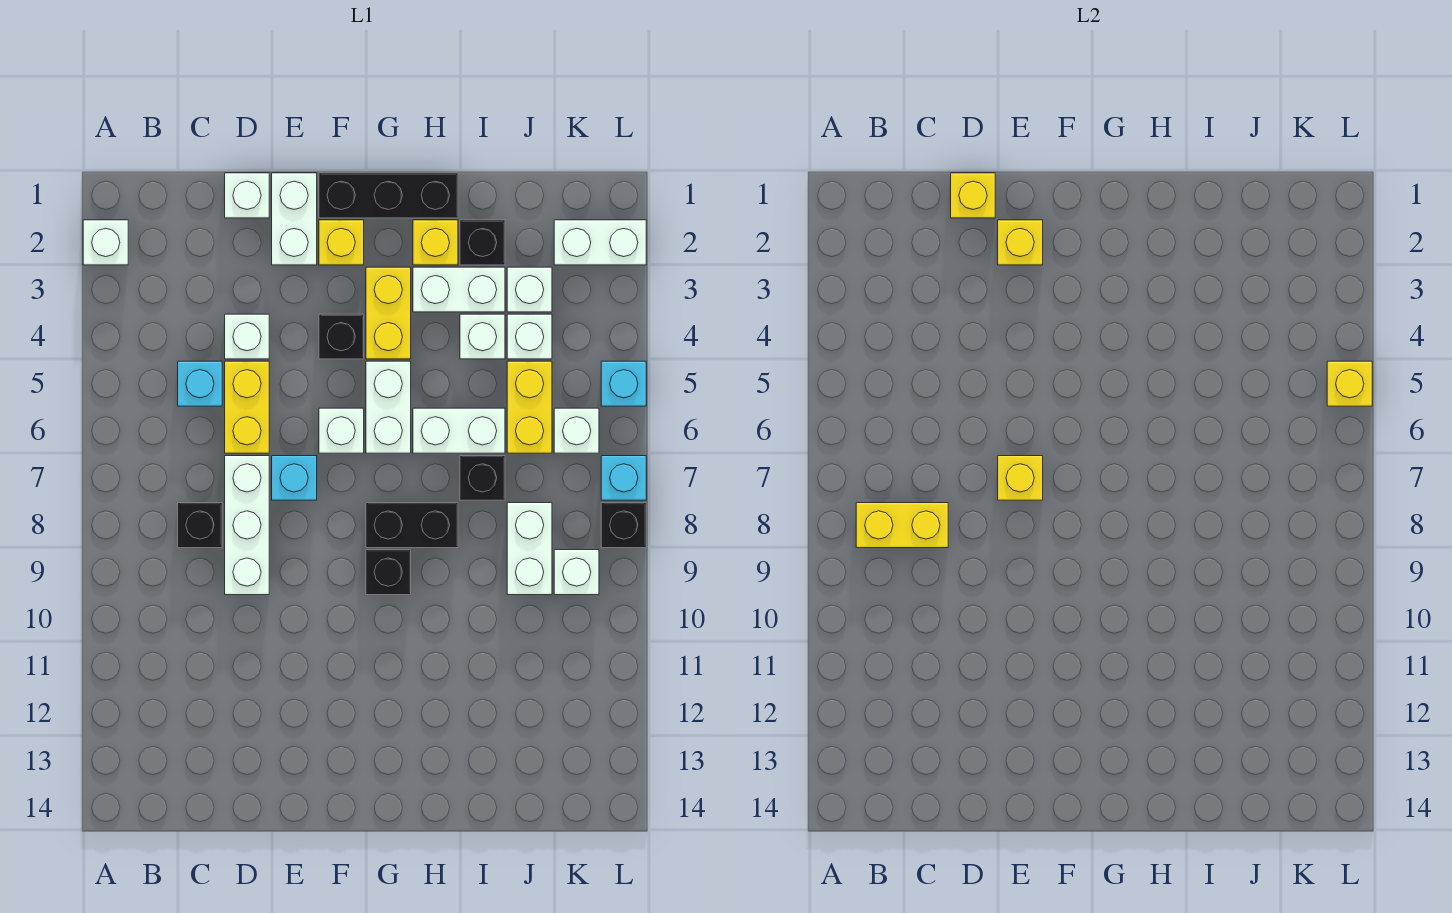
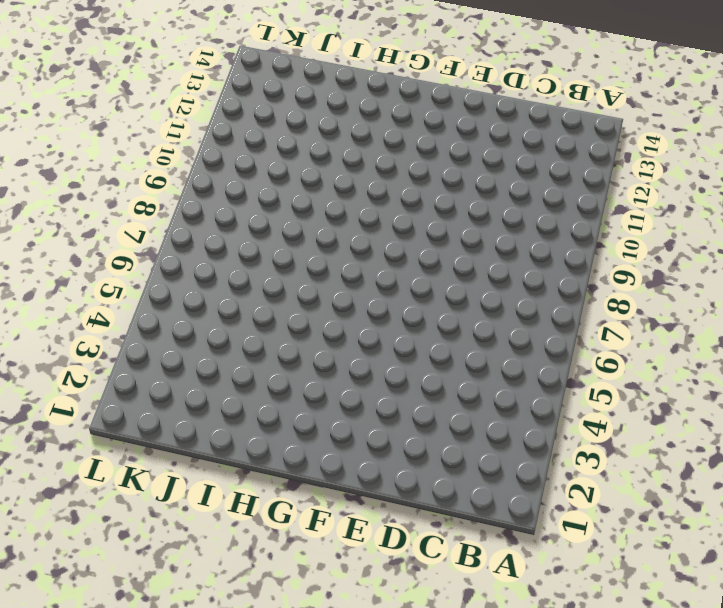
none -> white brick A2 level 1
none -> cyan brick C5 level 1
none -> black brick C8 level 1
none -> white brick D1 level 1

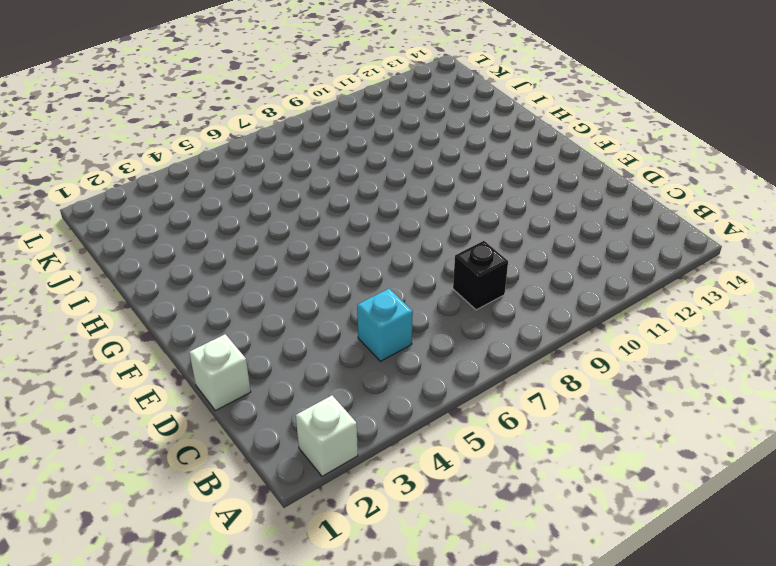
none -> white brick D4 level 1
none -> yellow brick D5:D6 level 1
none -> white brick D7:D9 level 1
none -> white brick E1:E2 level 1

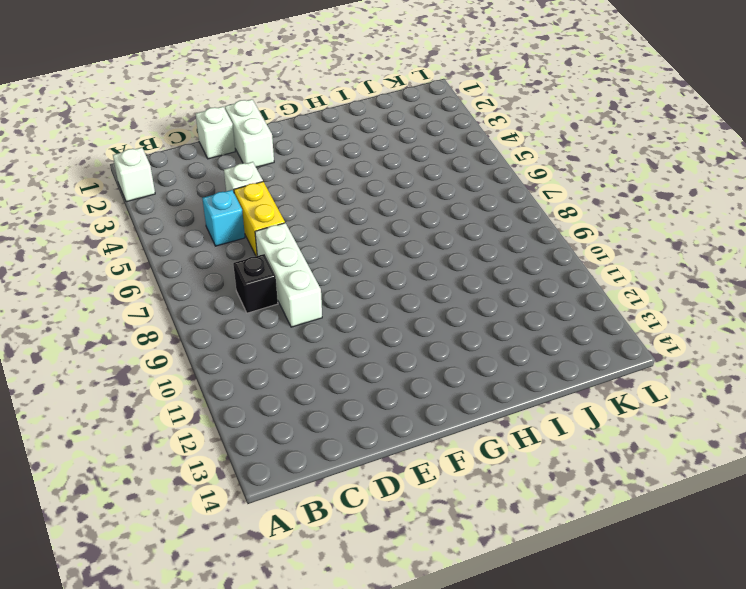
none -> cyan brick E7 level 1
none -> black brick F1:H1 level 1
none -> yellow brick F2 level 1
none -> black brick F4 level 1

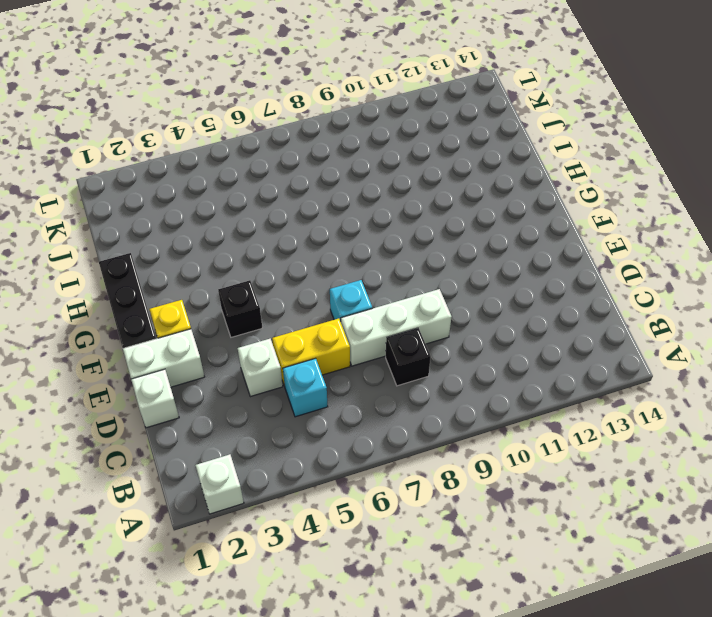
none -> white brick F6 level 1
none -> yellow brick G3:G4 level 1
none -> white brick G5:G6 level 1
none -> black brick G8:H8 level 1

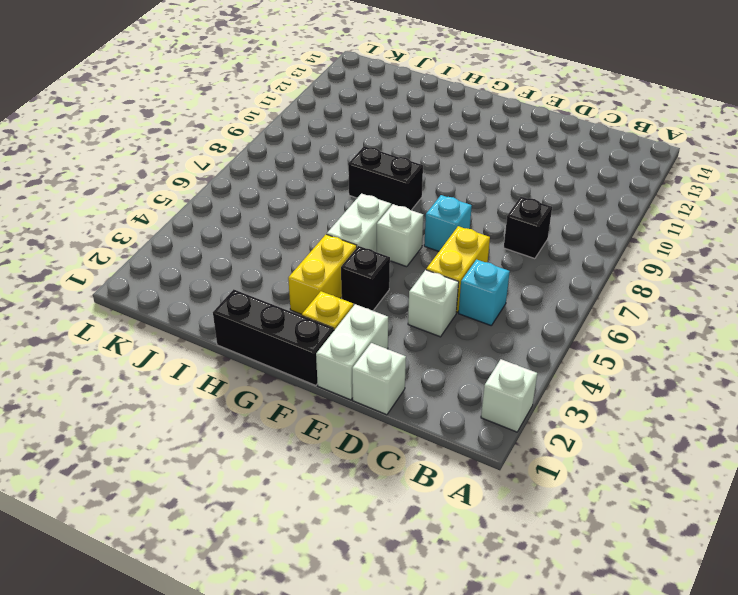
none -> white brick D7:D9 level 1
none -> black brick G9 level 1
none -> yellow brick H2 level 1
none -> white brick H3:I3 level 1

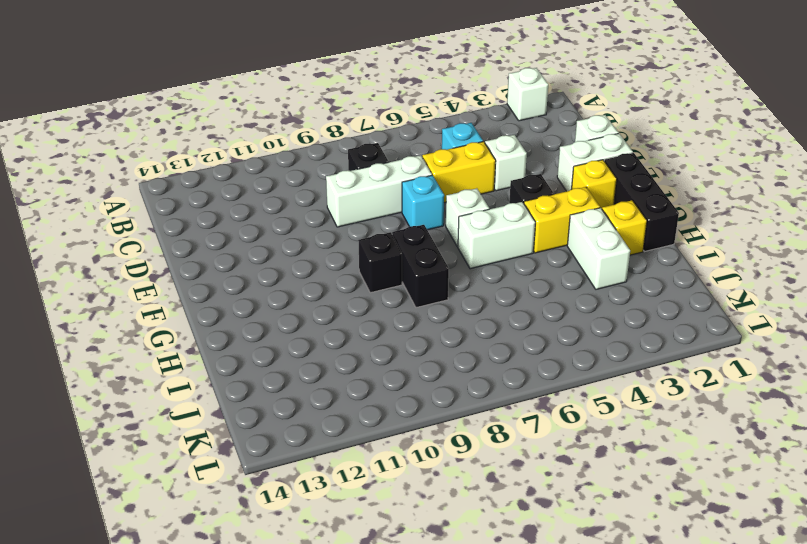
none -> white brick H6:I6 level 1
none -> black brick I2 level 1
none -> white brick I4 level 1
none -> black brick I7 level 1

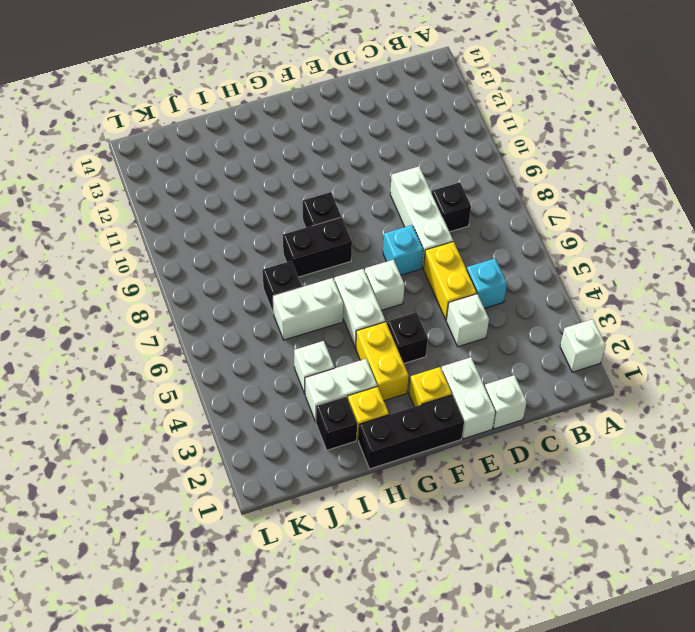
none -> white brick J3 level 1
none -> white brick J4 level 1
none -> yellow brick J5:J6 level 1
none -> white brick J8:J9 level 1

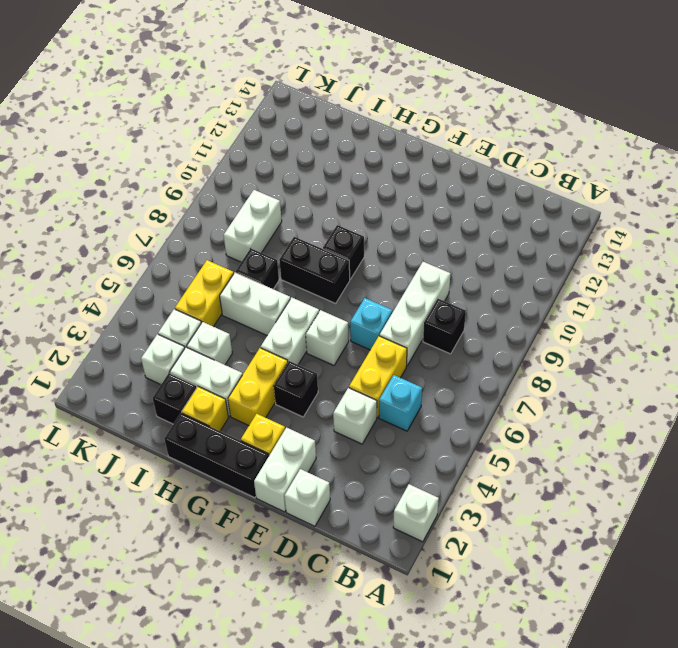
none -> white brick K2:L2 level 1
none -> white brick K6 level 1
none -> white brick K9 level 1
none -> cyan brick L5 level 1

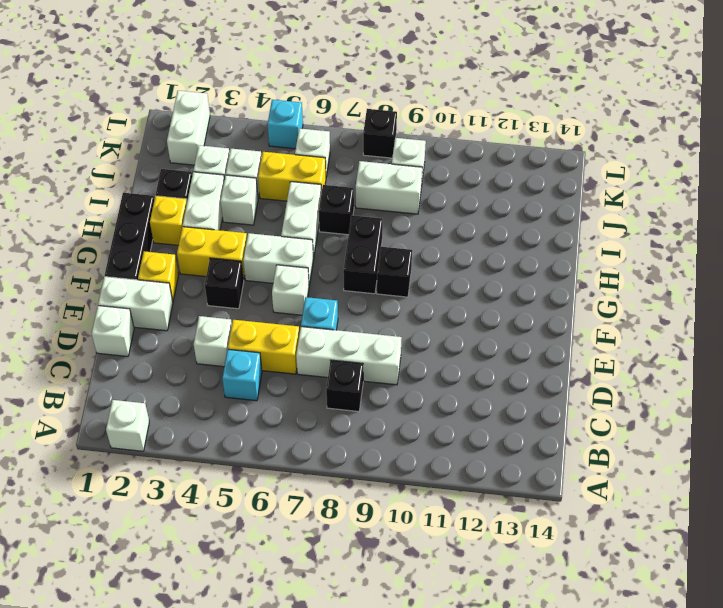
none -> cyan brick L7 level 1
none -> yellow brick B8:C8 level 2
none -> yellow brick D1 level 2
none -> yellow brick E2 level 2

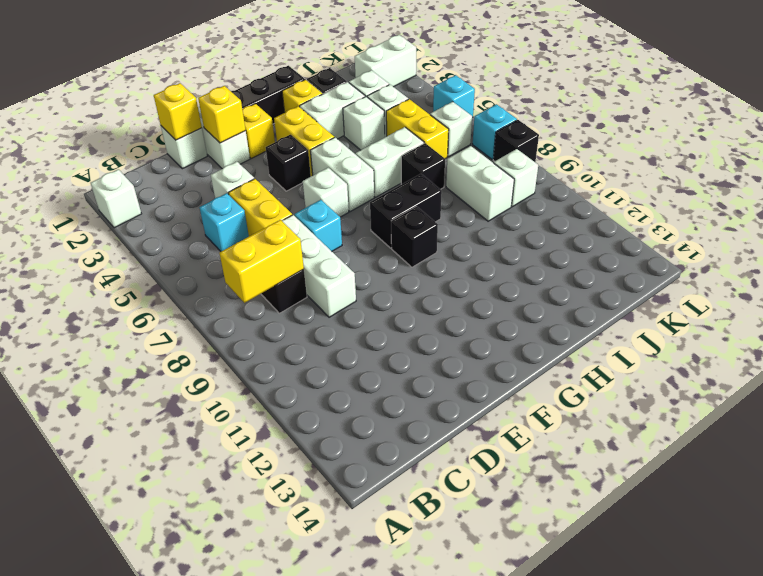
none -> yellow brick E7 level 2
none -> yellow brick L5 level 2

